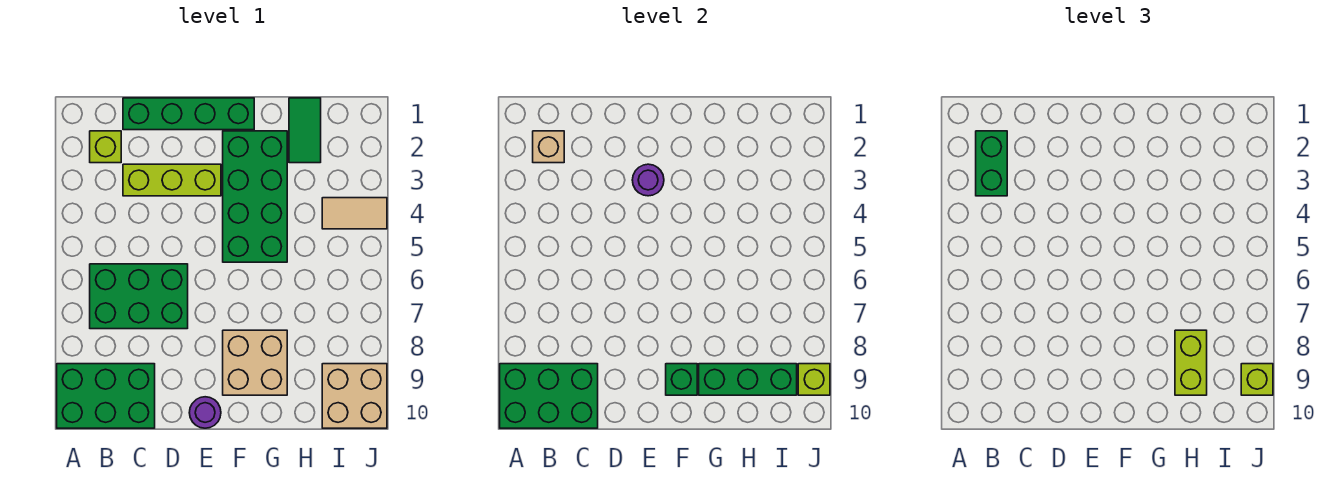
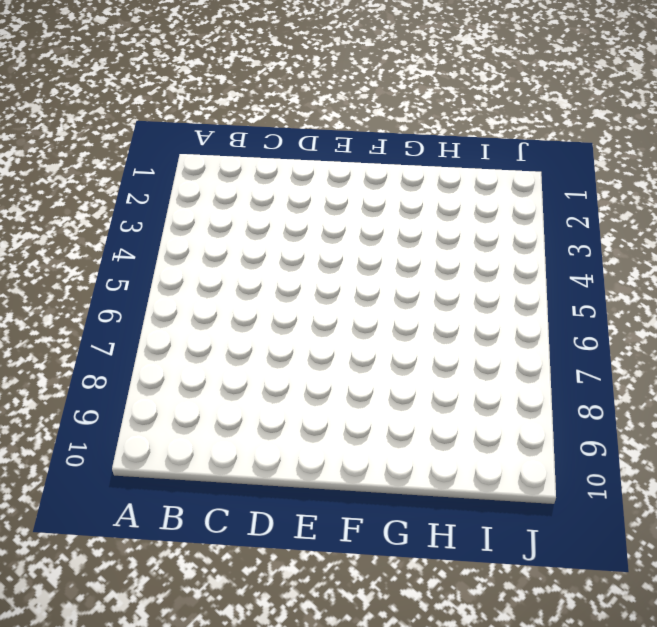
none -> green brick A9:C10 level 1
none -> lime brick B2 level 1
none -> green brick B6:D7 level 1

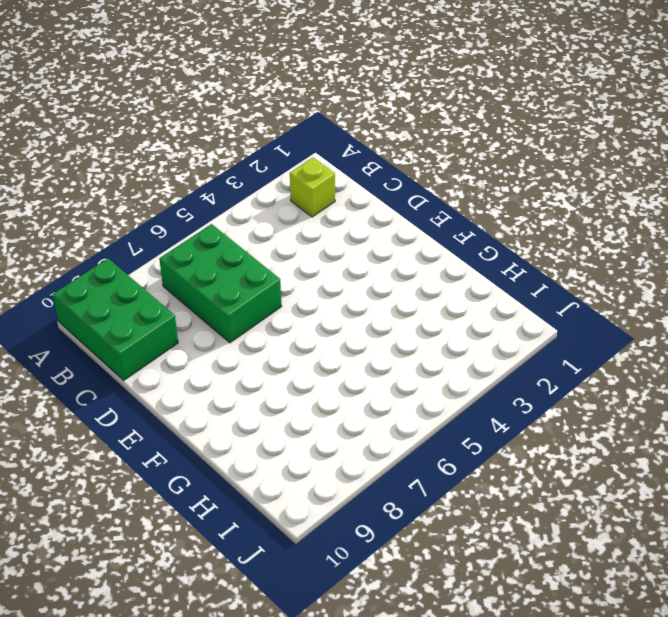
none -> green brick C1:F1 level 1
none -> lime brick C3:E3 level 1
none -> purple round brick E10 level 1

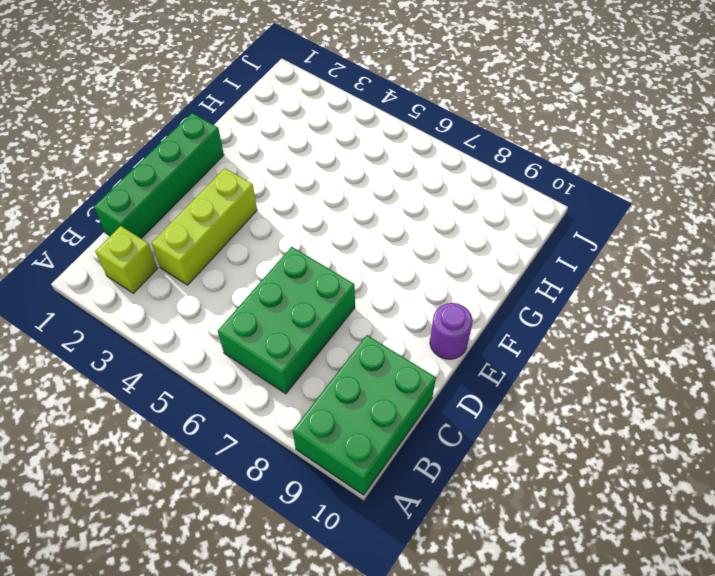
none -> green brick F2:G5 level 1
none -> tan brick F8:G9 level 1
none -> green tile H1:H2 level 1

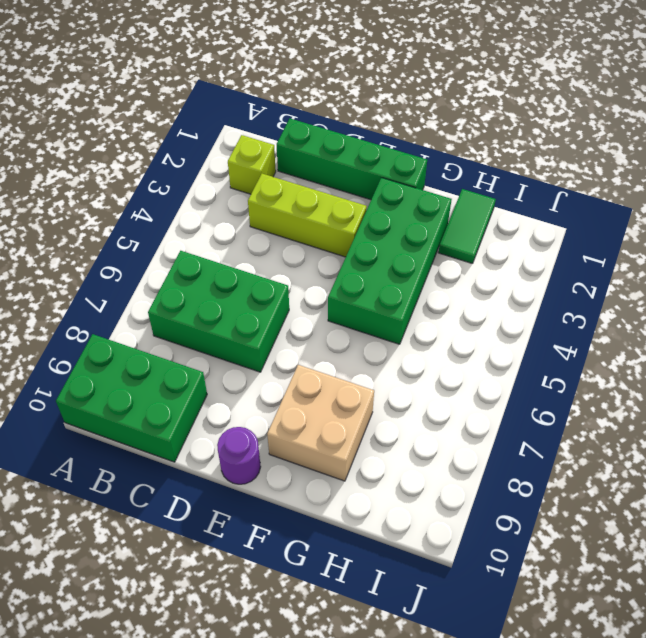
none -> tan tile I4:J4 level 1
none -> tan brick I9:J10 level 1
none -> green brick A9:C10 level 2

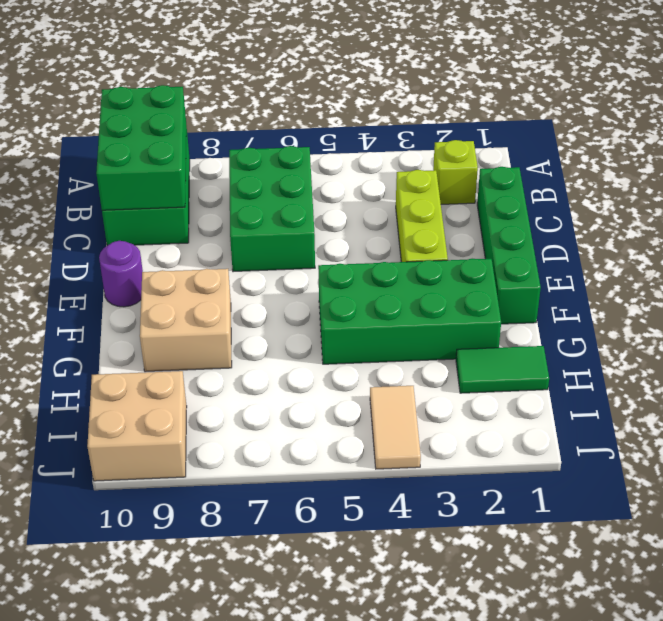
none -> tan brick B2 level 2
none -> purple round brick E3 level 2
none -> green brick F9 level 2

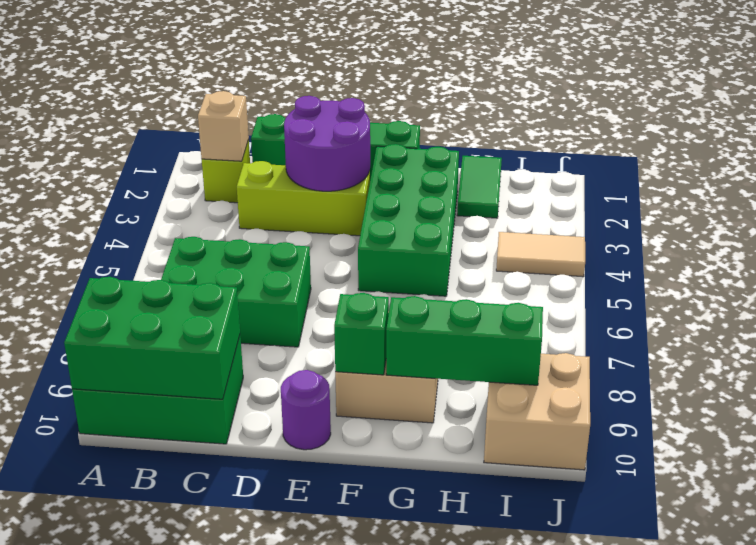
purple round brick D2:E3 level 2 -> purple round brick E3 level 2
none -> lime brick J9 level 2
none -> green brick B2:B3 level 3
none -> lime brick H8:H9 level 3

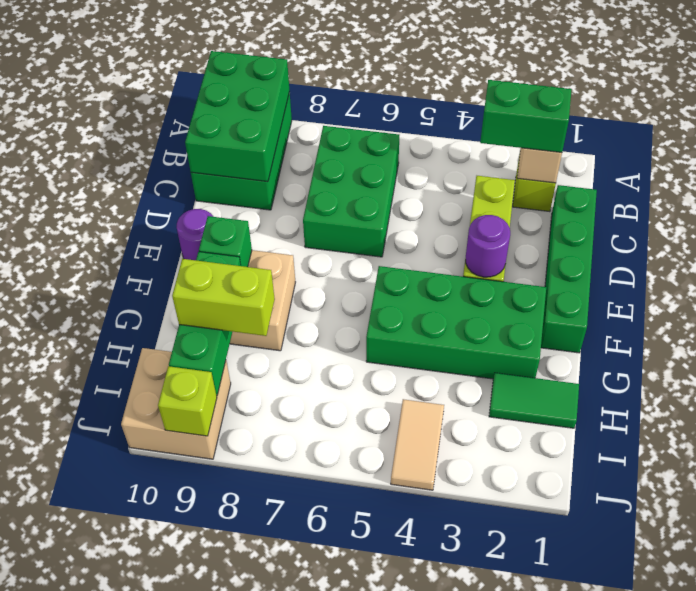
none -> lime brick J9 level 3

